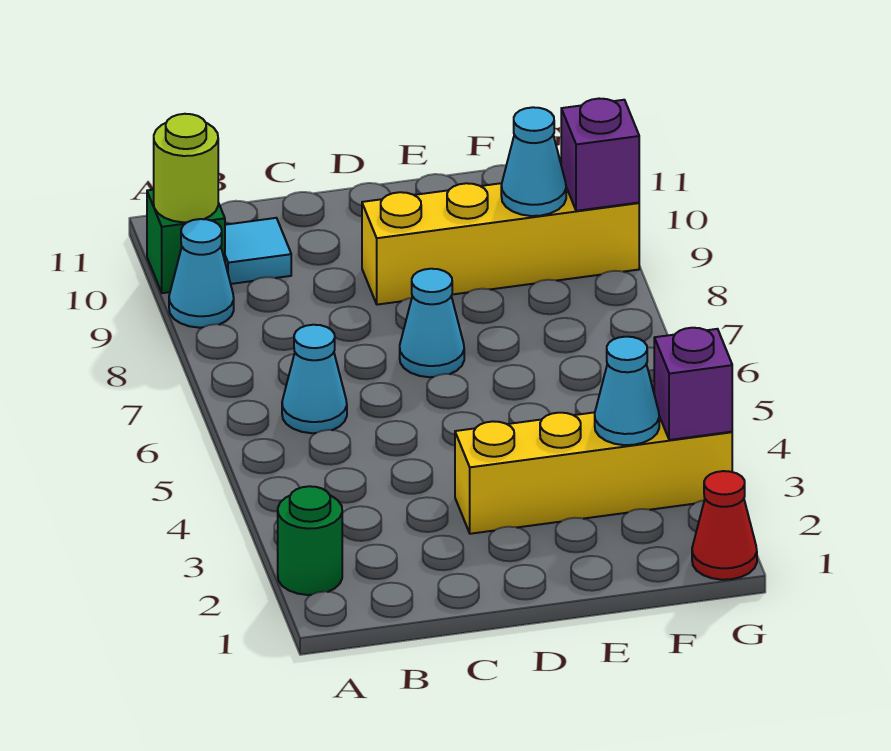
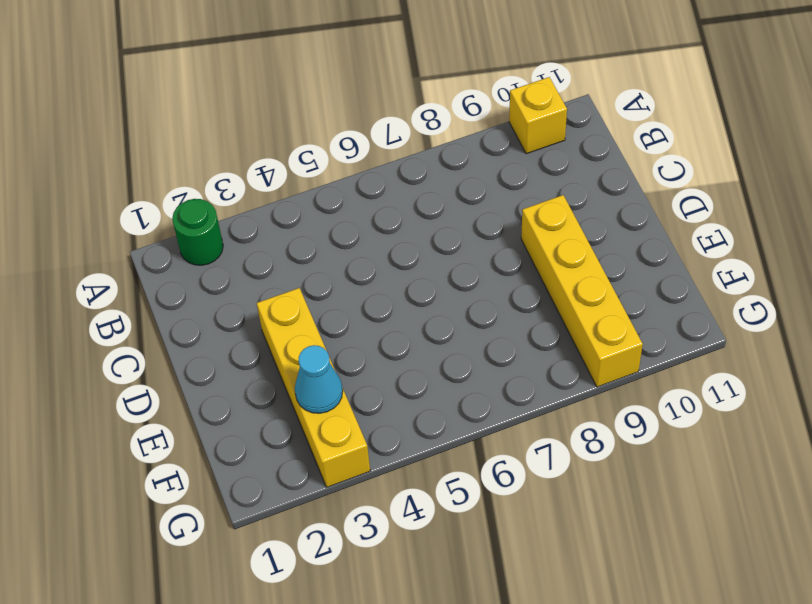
yellow brick A10 level 1 -> green brick A10 level 1
none -> cyan cone A9 level 1
none -> cyan cone B6 level 1
none -> cyan tile B10 level 1

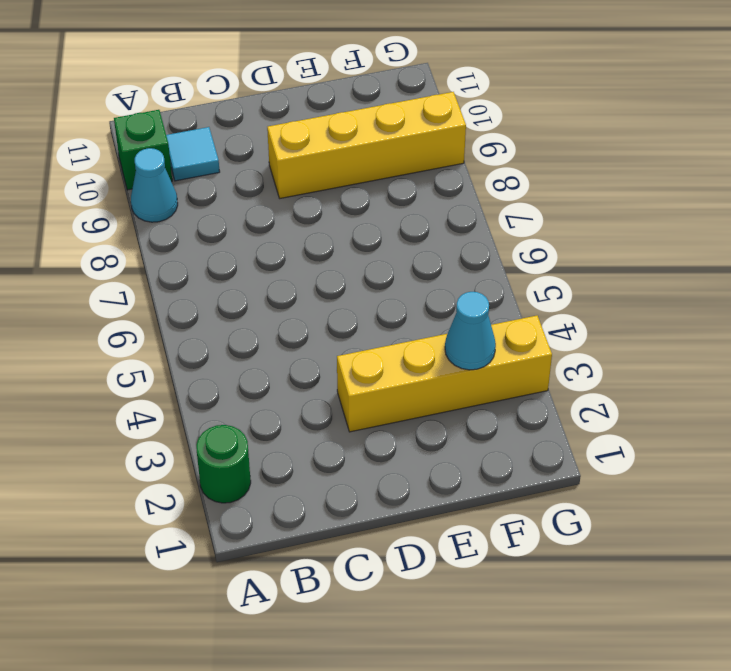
none -> cyan cone B6 level 1
none -> cyan cone D7 level 1
none -> red cone G1 level 1

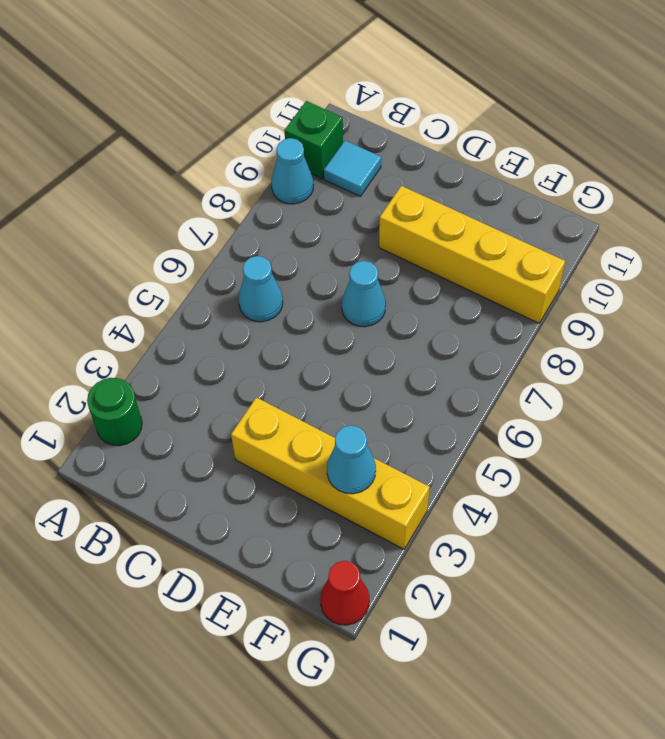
none -> lime round brick A10 level 2
none -> cyan cone F9 level 2
none -> purple brick G3 level 2

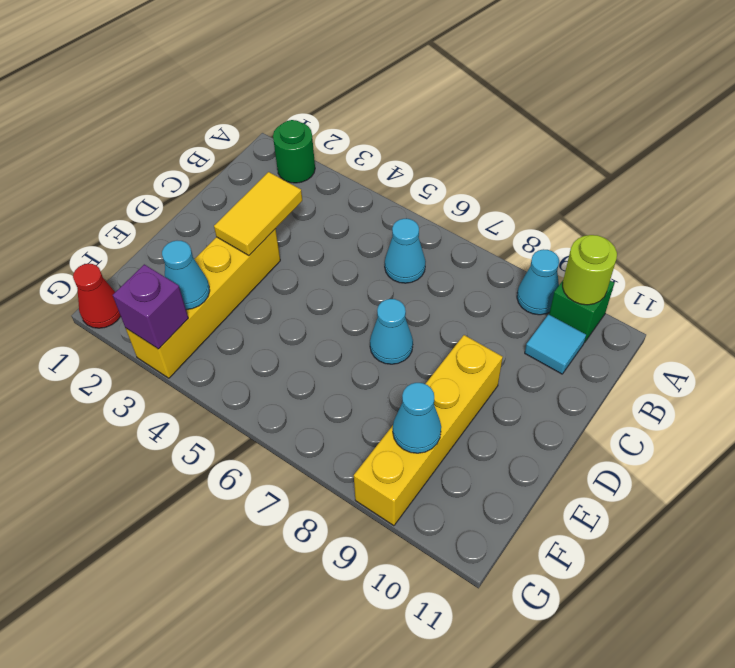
yellow tile C3:D3 level 2 -> none
none -> purple brick G9 level 2

